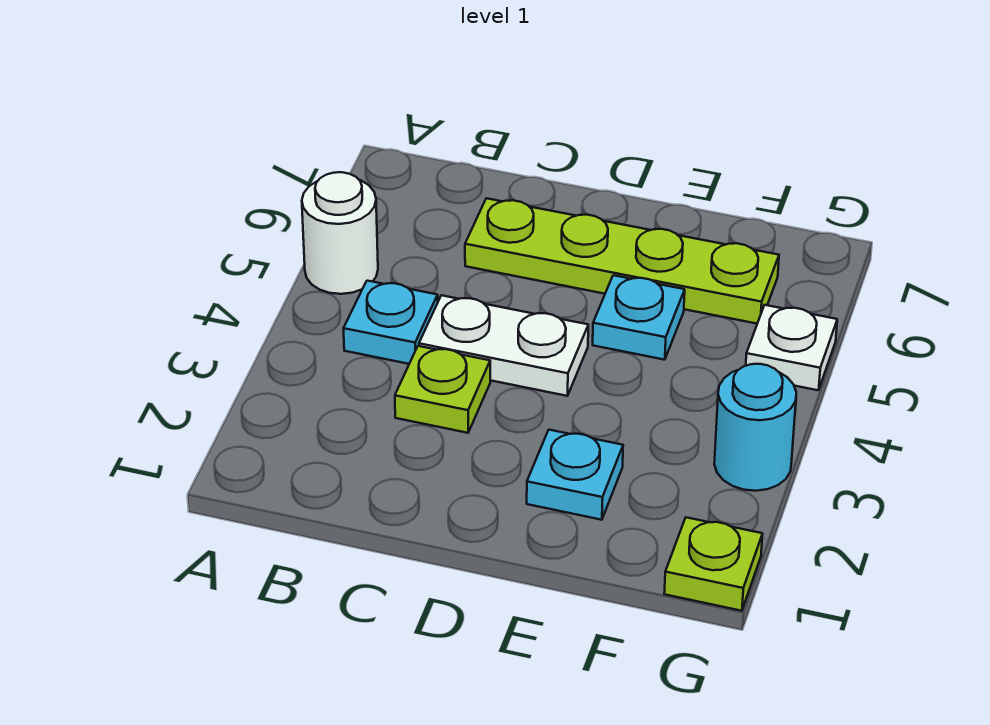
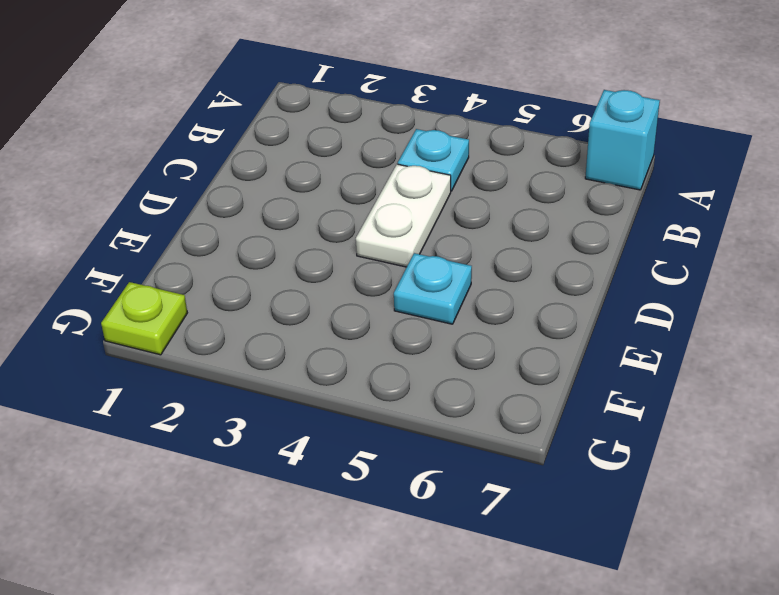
cyan brick A7 level 1 -> none
none -> white round brick A5 level 1
none -> lime plate C3 level 1

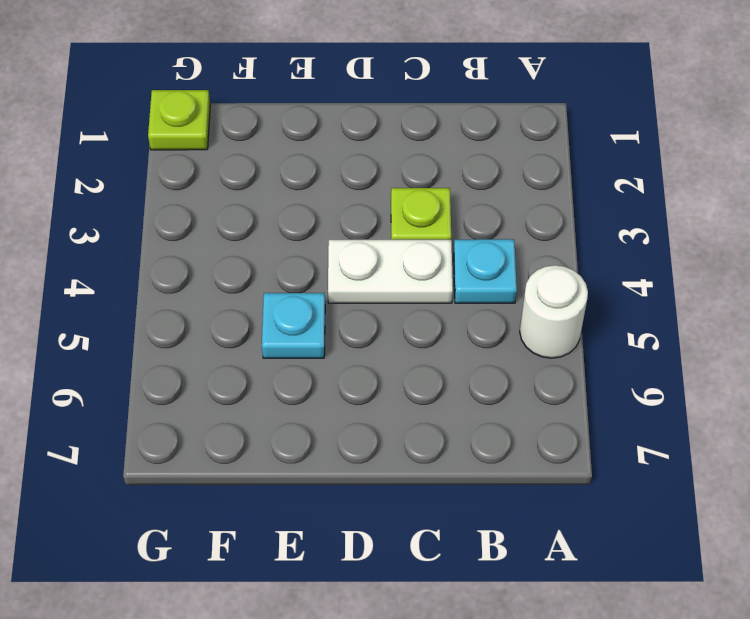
none -> lime plate C6:F6 level 1
none -> cyan plate E2 level 1

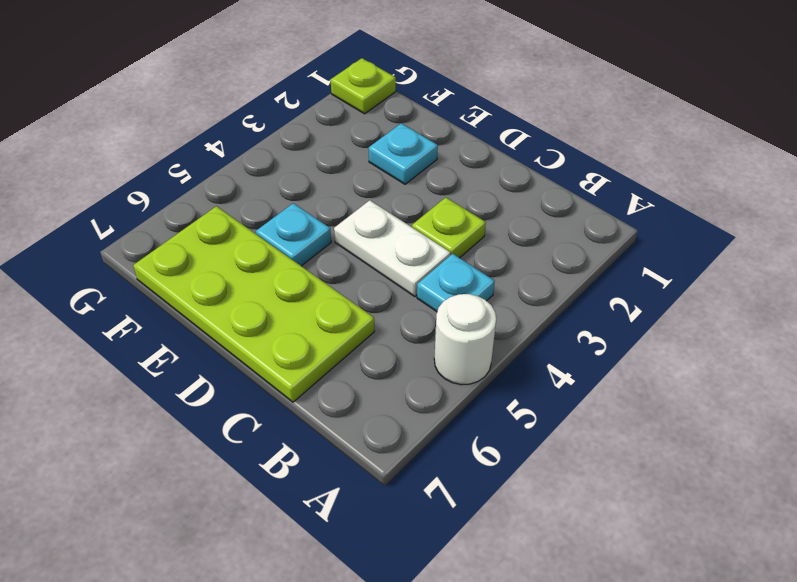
lime plate C6:F7 level 1 -> lime plate C6:F6 level 1
none -> cyan round brick G3 level 1
none -> white plate G5 level 1

